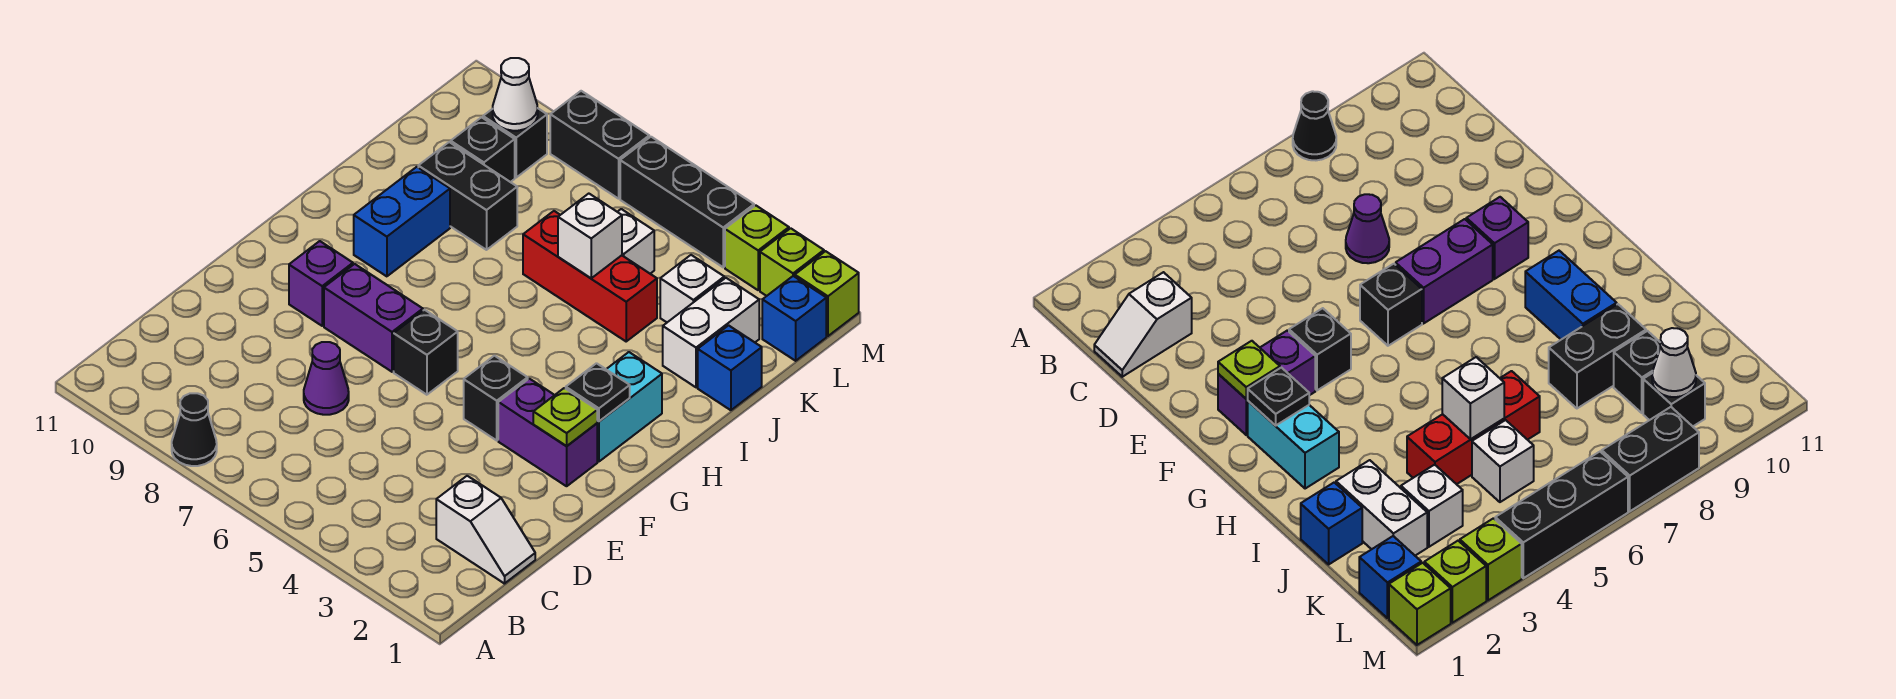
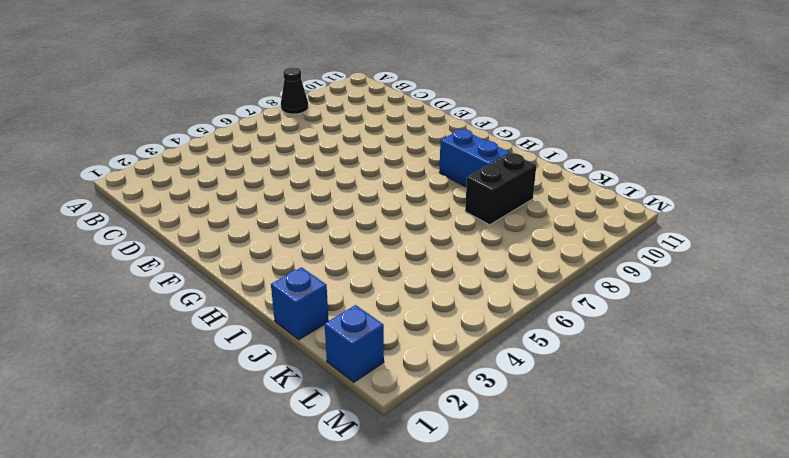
none -> white slope C1:C2 level 1 top 2
none -> purple cone D7 level 1
none -> purple brick F2:F3 level 1

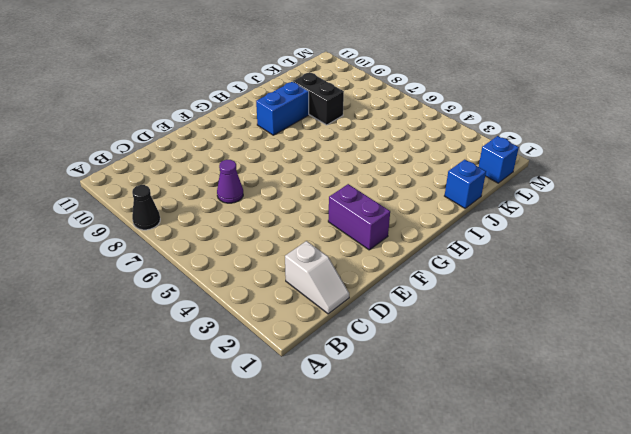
none -> black brick F4 level 1
none -> black brick F6 level 1
none -> purple brick F7:F8 level 1

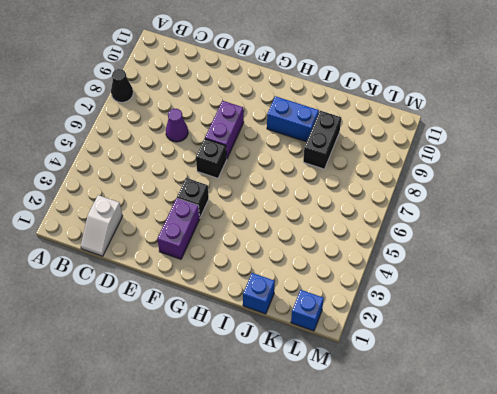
none -> purple brick F9 level 1
none -> cyan brick G2:H2 level 1
none -> white brick J2:K2 level 1

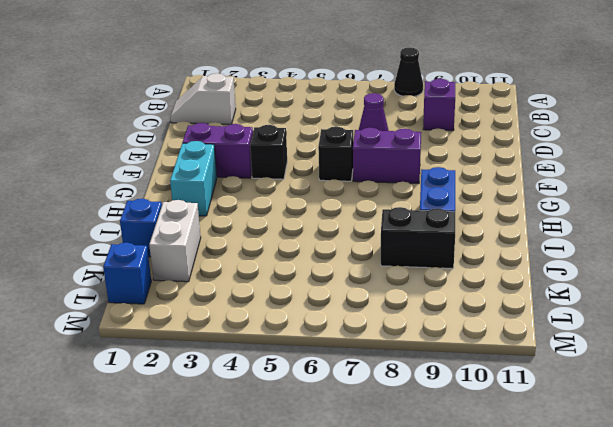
purple brick C9 level 1 -> purple brick F9 level 1
none -> red brick J4:J6 level 1
none -> white brick K3 level 1
none -> white brick K5 level 1

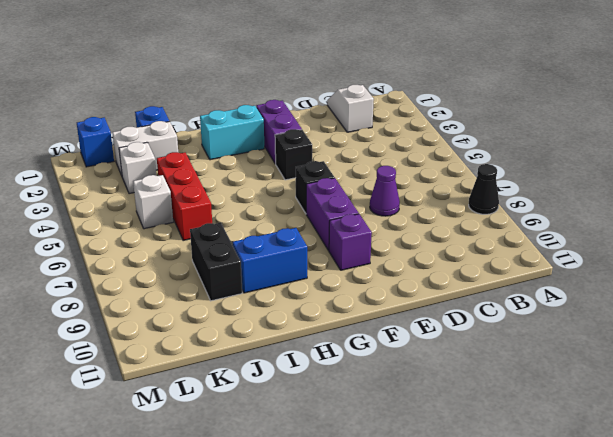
none -> black brick K9 level 1
none -> black brick L9 level 1
none -> lime brick M1 level 1

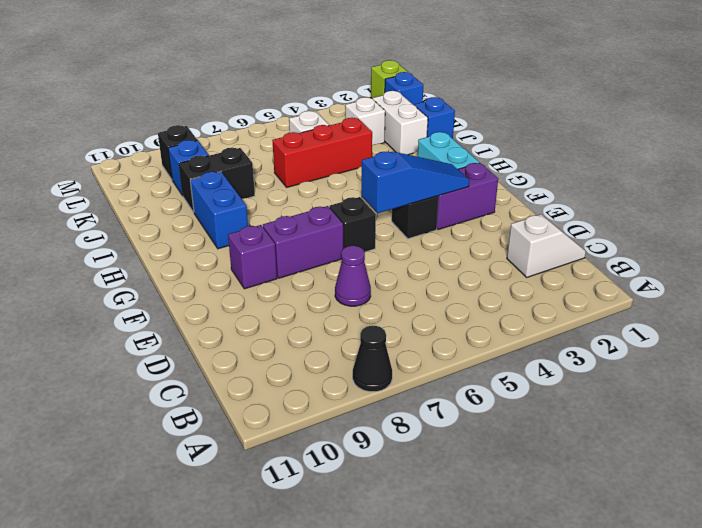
blue slope F3:F5 level 2 top 5 -> none
blue brick K9 level 1 -> black brick K9 level 1
none -> lime brick M2 level 1
none -> lime brick M3 level 1
none -> black brick M4:M6 level 1

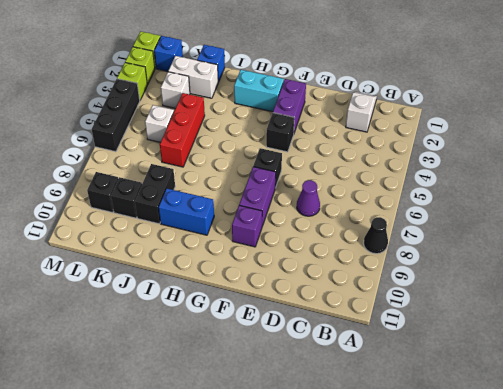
none -> black brick M7:M8 level 1
none -> lime plate F2 level 2
none -> black plate G2 level 2

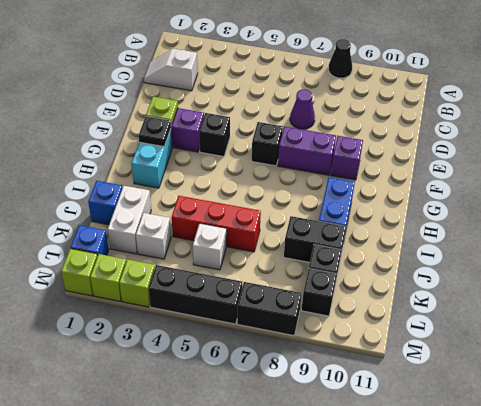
none -> white brick J5 level 2
none -> white cone L9 level 2

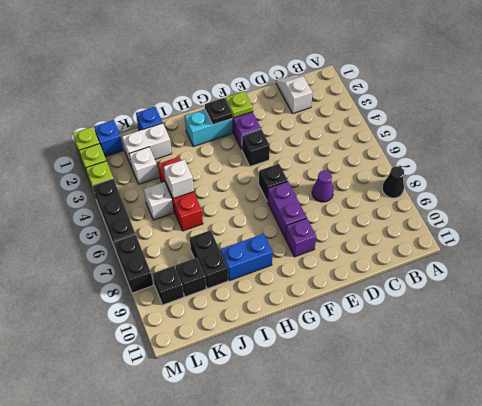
none -> white cone L9 level 2

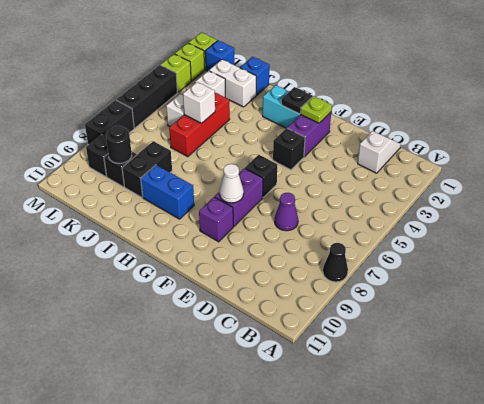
white cone F8 level 2 -> white cone L9 level 2
black round brick K9 level 2 -> none

